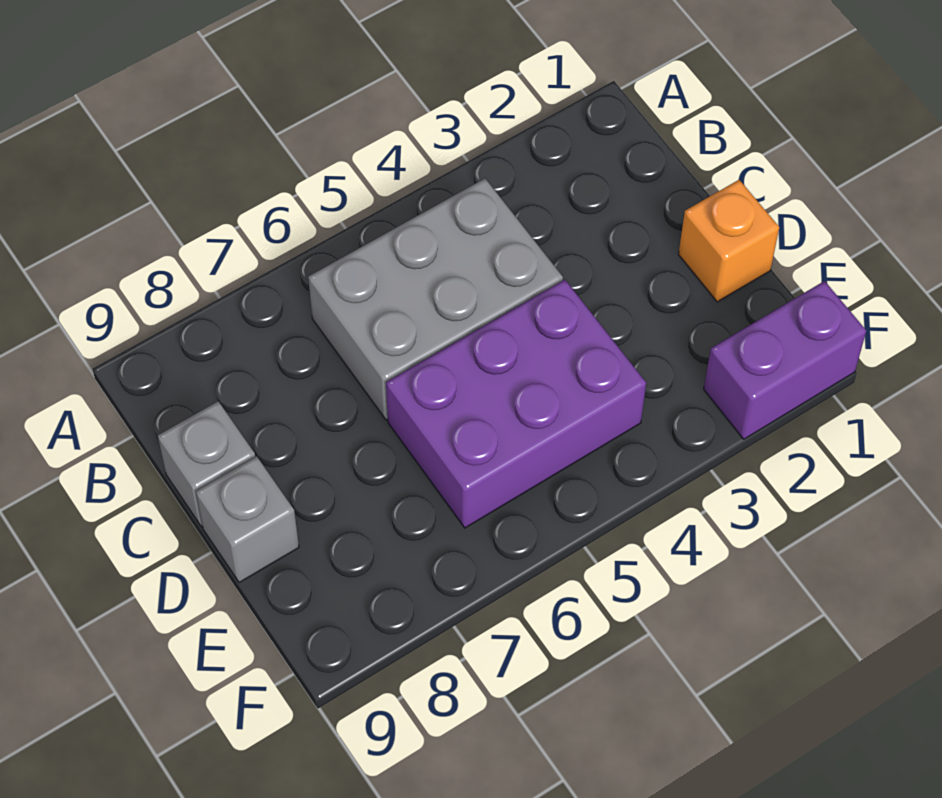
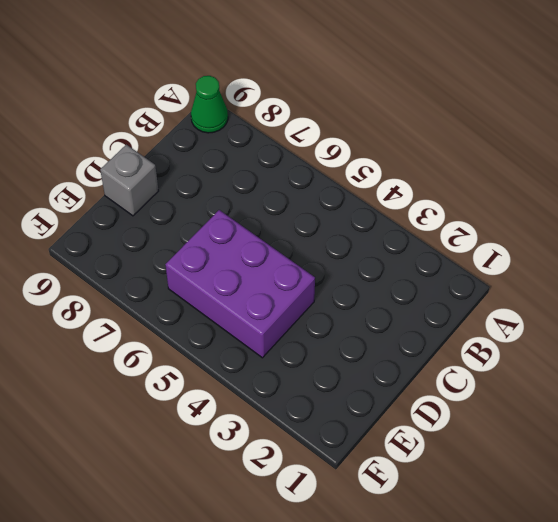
green cone A9 level 1 -> none
none -> grey brick B4:C6 level 1
none -> grey brick C9 level 1

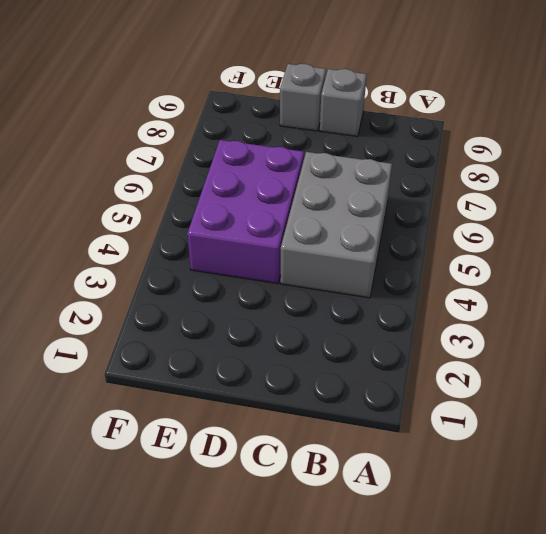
none -> orange brick D1 level 1
none -> purple brick F1:F2 level 1

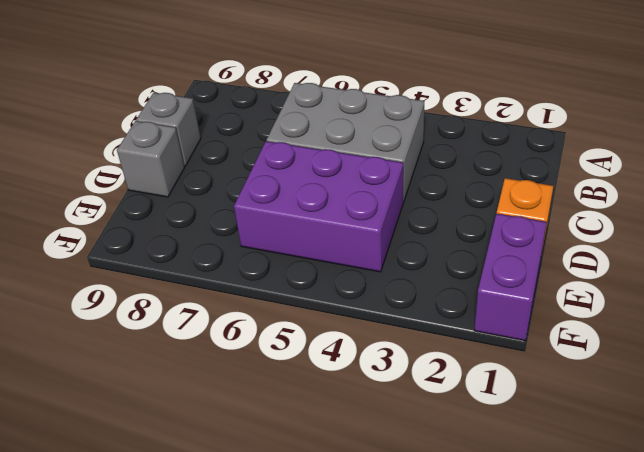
purple brick E1:F1 level 1 -> purple brick F1:F2 level 1

